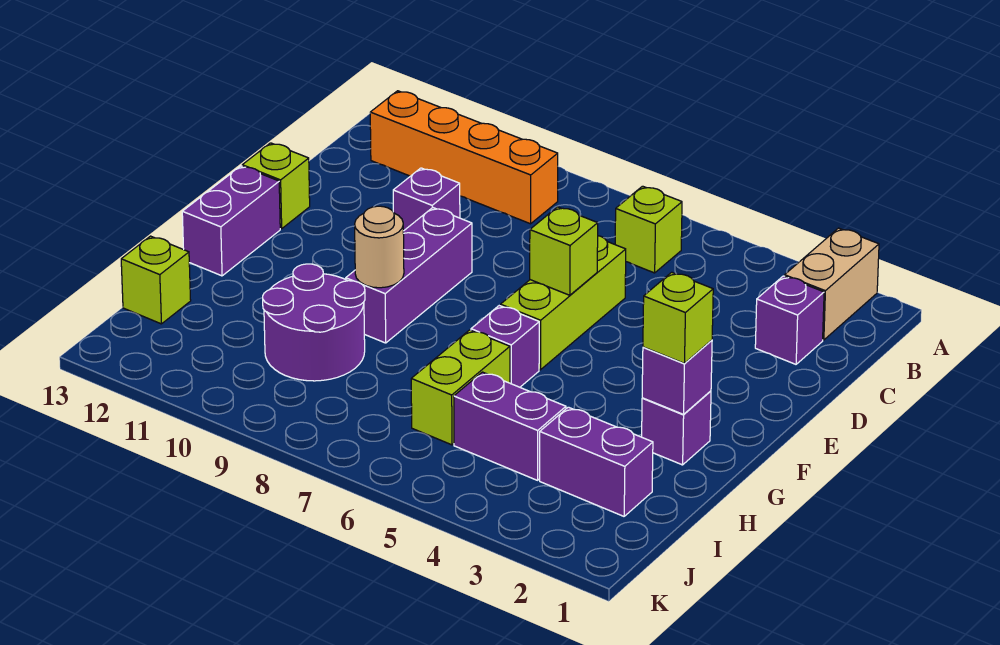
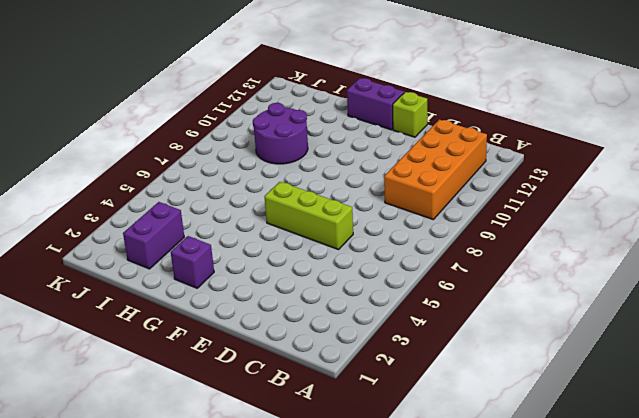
orange brick B9:C12 level 1 -> orange brick B9:B12 level 1
none -> tan brick A2:B2 level 1
none -> lime brick B6 level 1
none -> purple brick C2 level 1

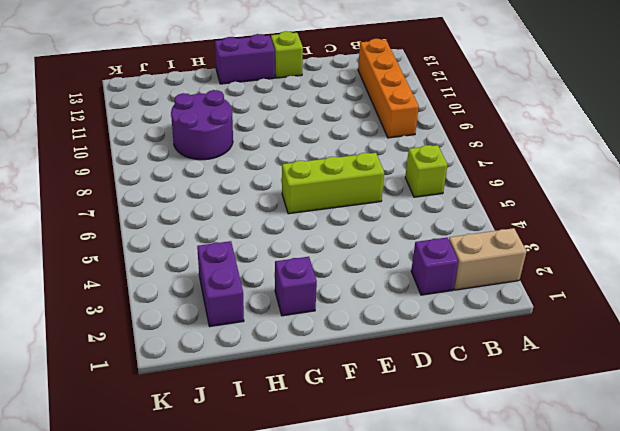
none -> purple brick D10 level 1
none -> purple brick E9:G9 level 1
none -> purple brick G6 level 1

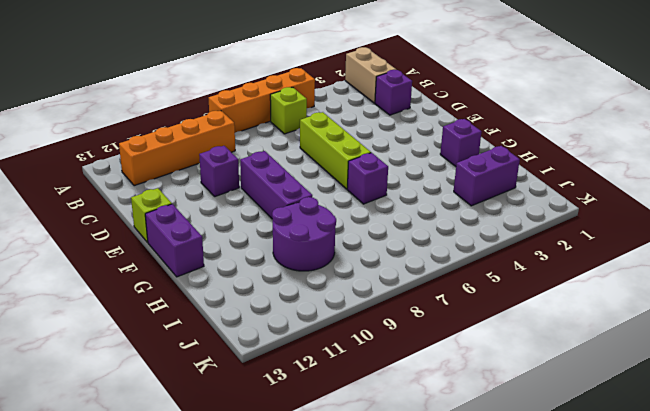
orange brick A5:A8 level 1 -> none
none -> lime brick H6:I6 level 1
none -> purple brick I4:I5 level 1
none -> lime brick I13 level 1

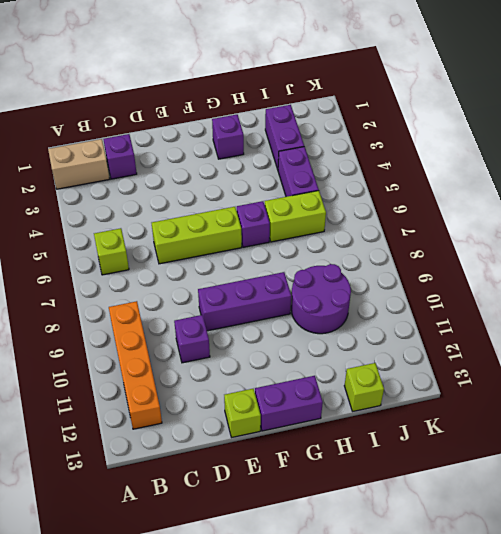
none -> lime brick E6 level 2
none -> purple brick G2 level 2
none -> tan round brick G9 level 2

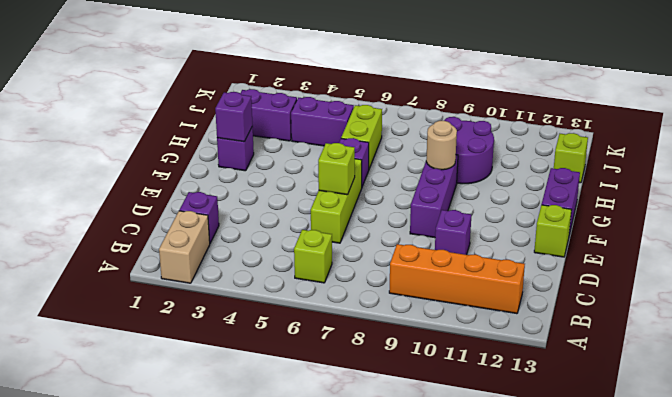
none -> lime brick G2 level 3

